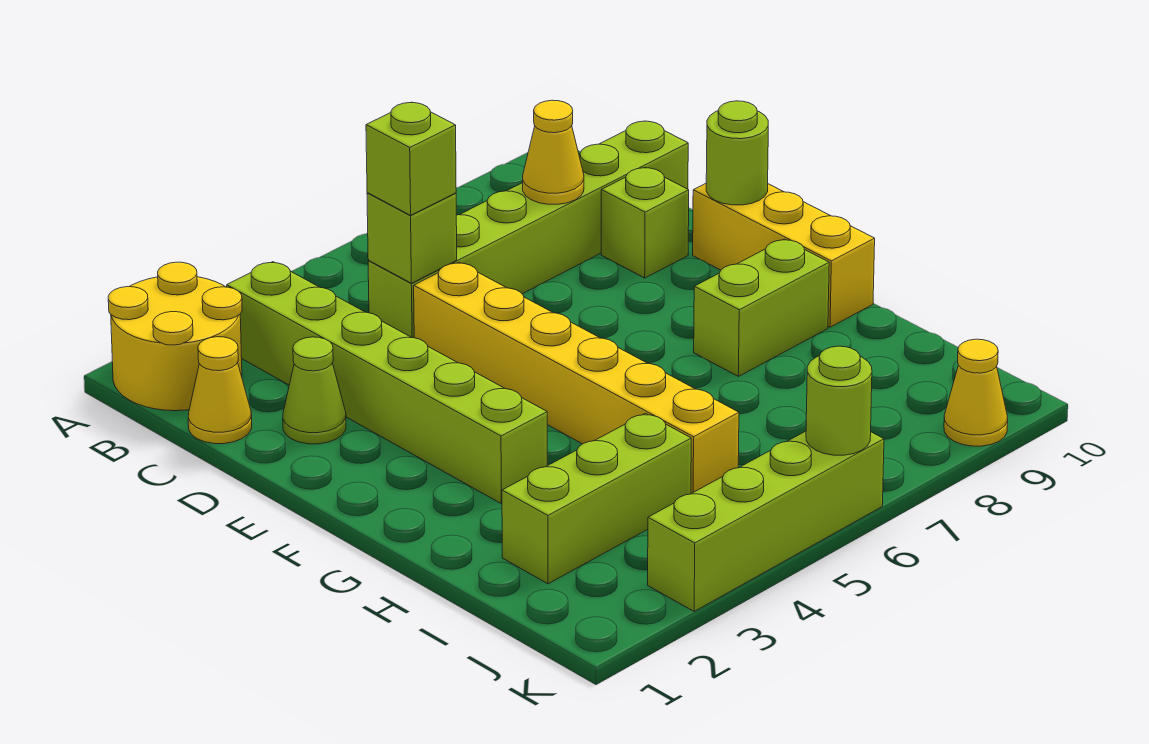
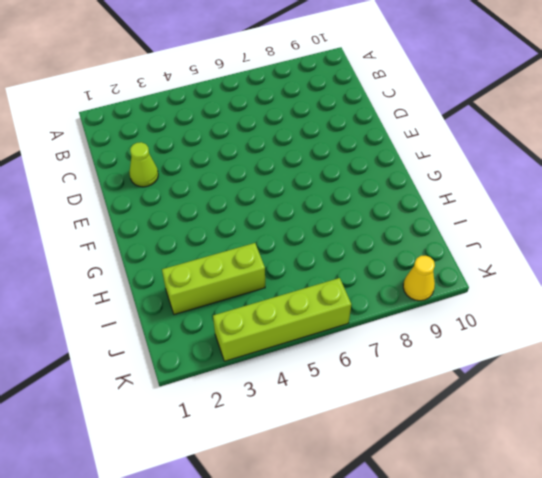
none -> yellow round brick A1:B2 level 1
none -> lime brick B3:G3 level 1
none -> yellow cone C1 level 1

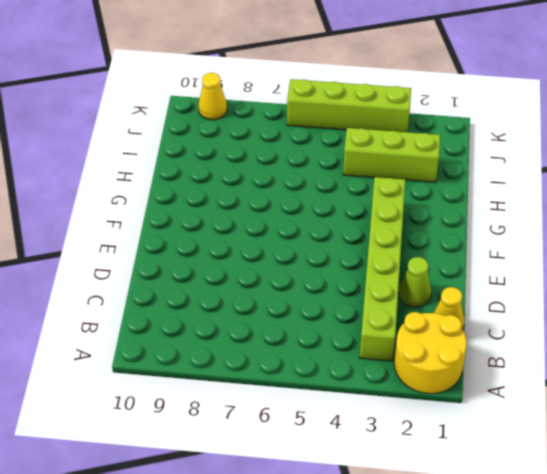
none -> lime brick C5:C10 level 1
none -> yellow brick D5:I5 level 1
none -> lime brick D9 level 1

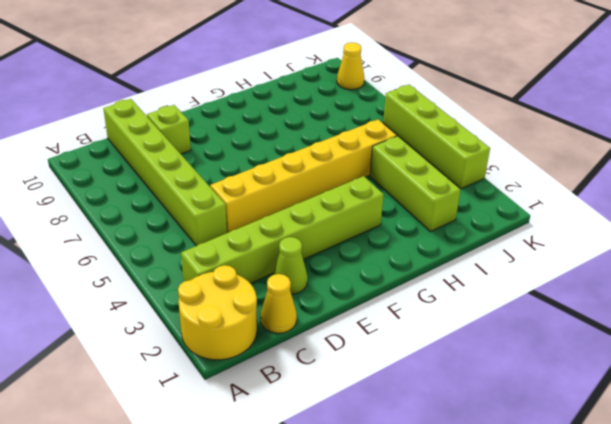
none -> yellow brick E10:G10 level 1
none -> lime brick G8:G9 level 1
none -> lime brick C5 level 2

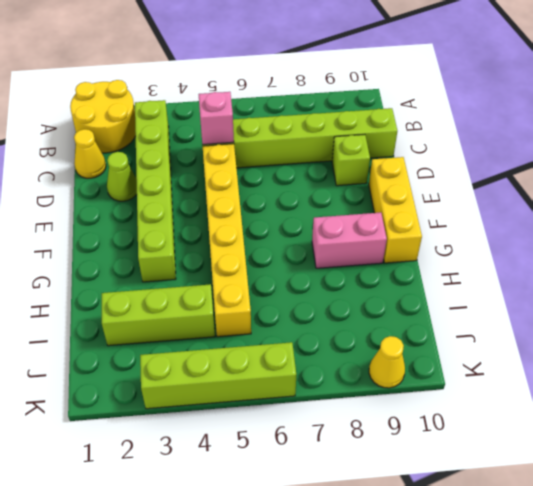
pink brick C5 level 2 -> lime brick C5 level 2
pink brick G8:G9 level 1 -> lime brick G8:G9 level 1
none -> yellow cone C8 level 2
none -> lime round brick E10 level 2
none -> lime round brick K6 level 2

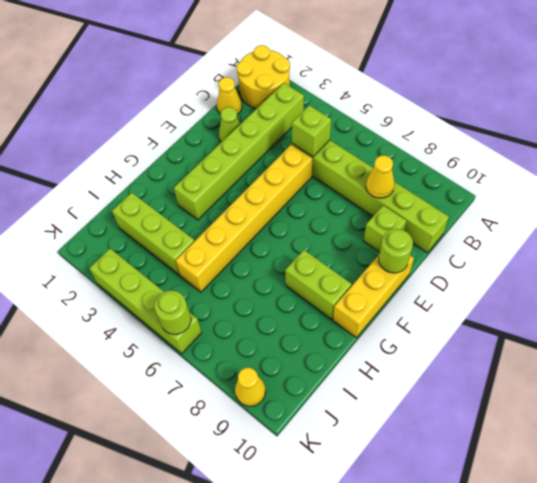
none -> lime brick C5 level 3

